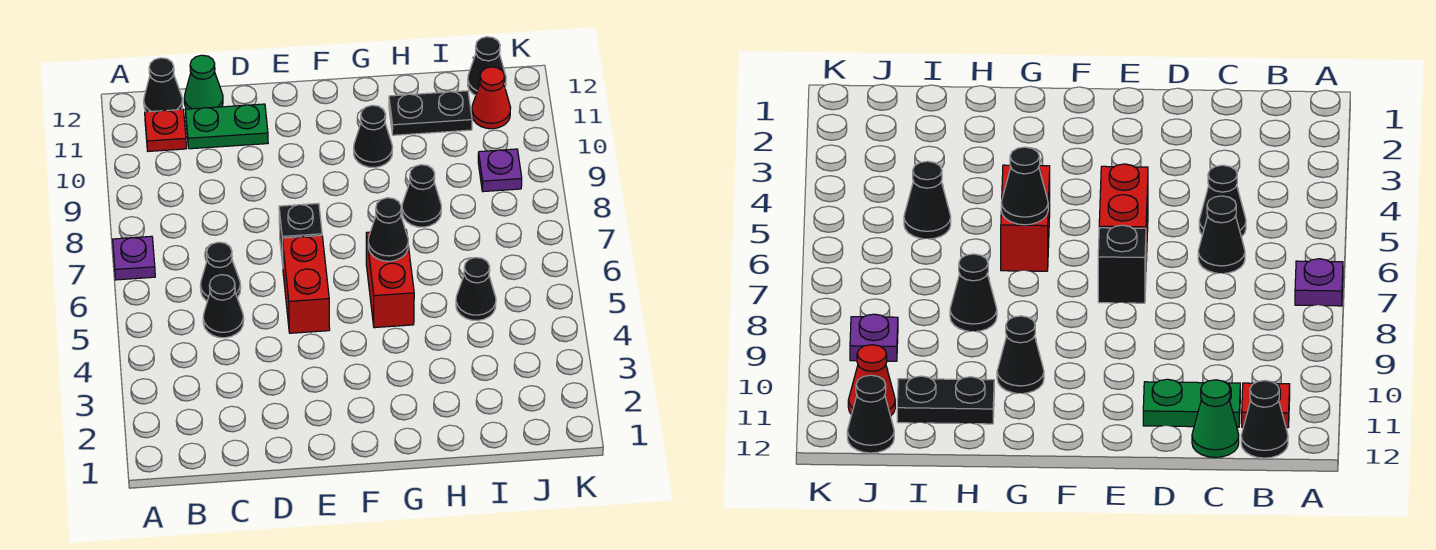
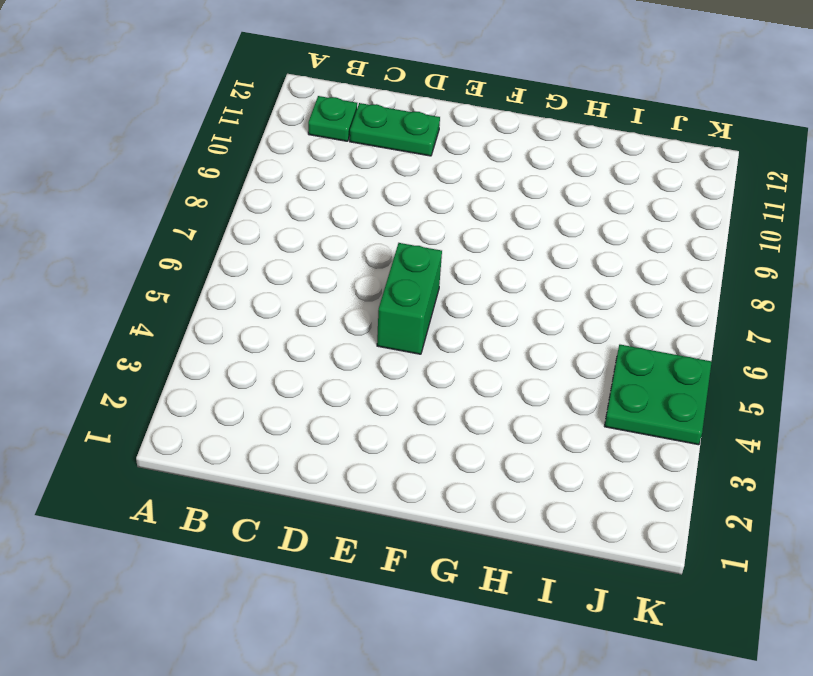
green plate B11 level 1 -> red plate B11 level 1
green brick E5:E6 level 1 -> red brick E5:E6 level 1
green plate J4:K5 level 1 -> none
none -> purple plate A7 level 1
none -> black cone B12 level 1
none -> black cone C5 level 1

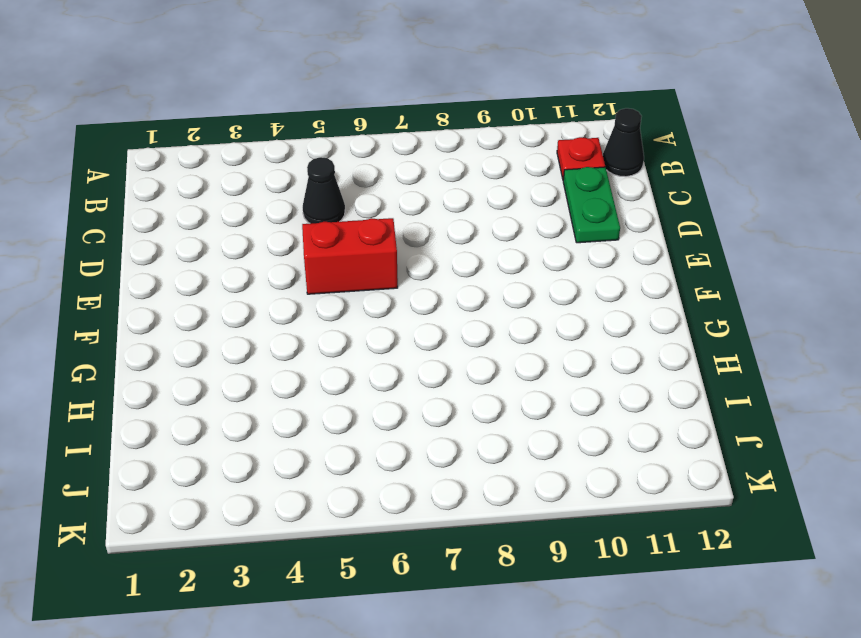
none -> purple plate A7 level 1
none -> black cone C6 level 1
none -> green cone C12 level 1

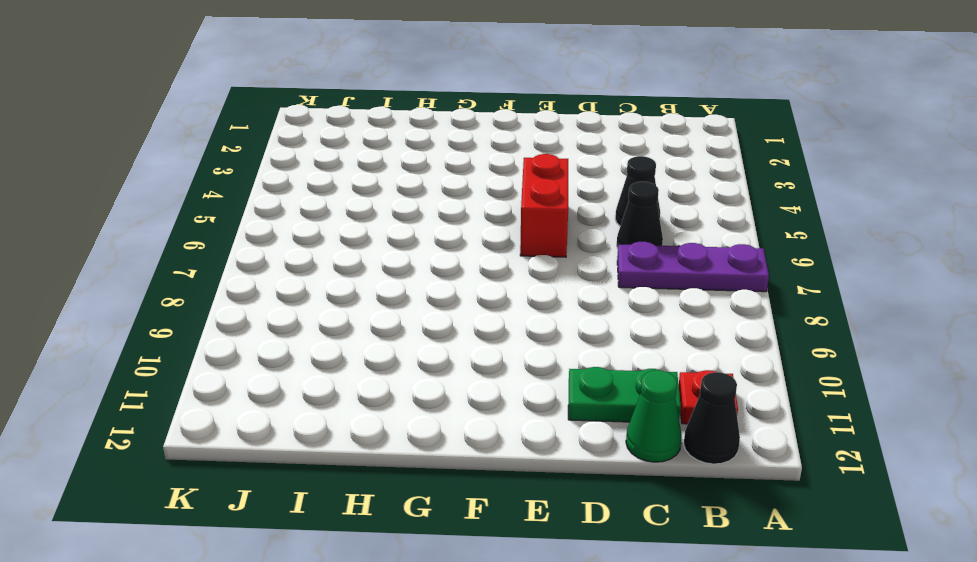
purple plate A7:C7 level 1 -> purple plate A7 level 1
none -> black brick E7 level 1
none -> red brick G5:G6 level 1
none -> black cone G10 level 1

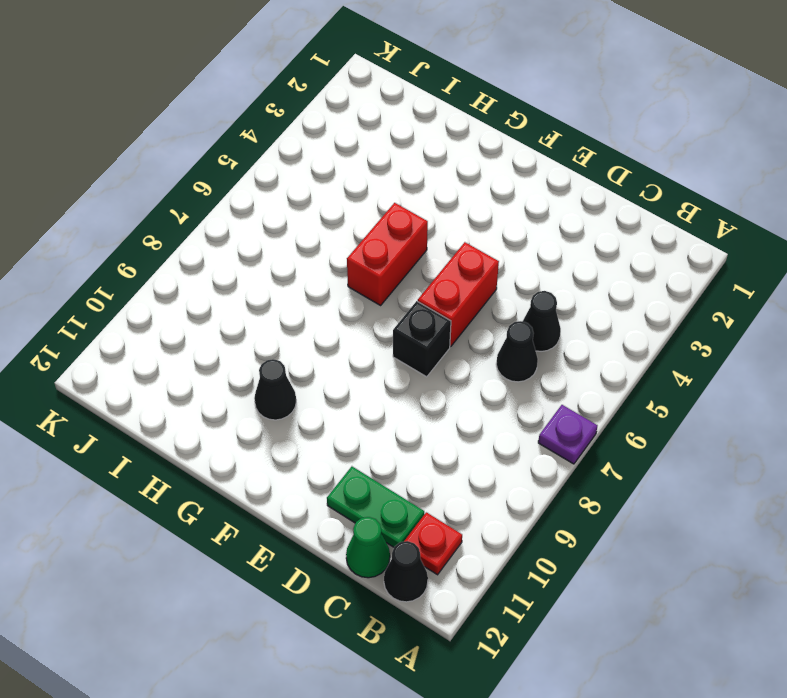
none -> black cone H8 level 1
none -> black plate H11:I11 level 1
none -> black cone I5 level 1

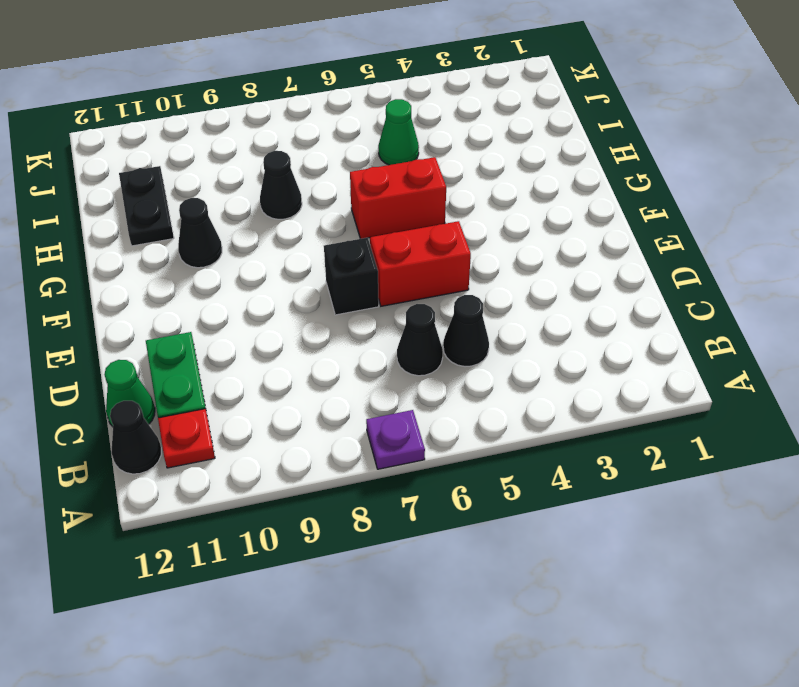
green cone I5 level 1 -> black cone I5 level 1
none -> purple plate J9 level 1
none -> red cone J11 level 1
none -> black cone J12 level 1

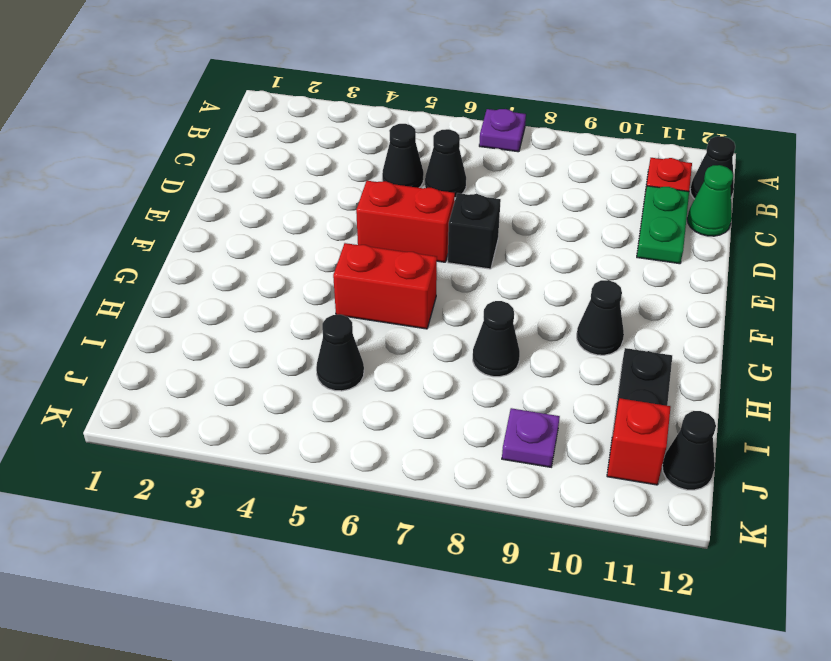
red brick J11 level 1 -> red cone J11 level 1
none -> black cone G6 level 2

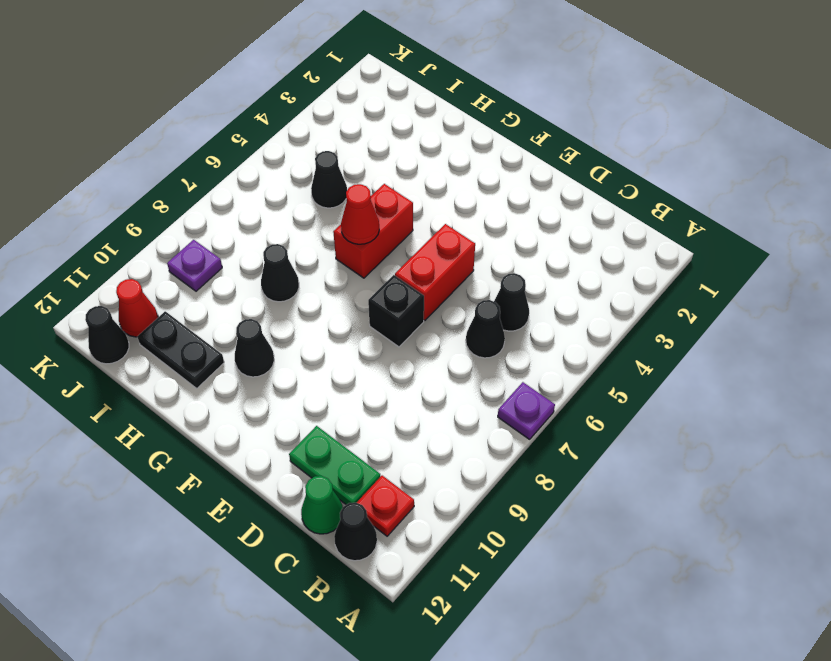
red cone G6 level 2 -> black cone G6 level 2

